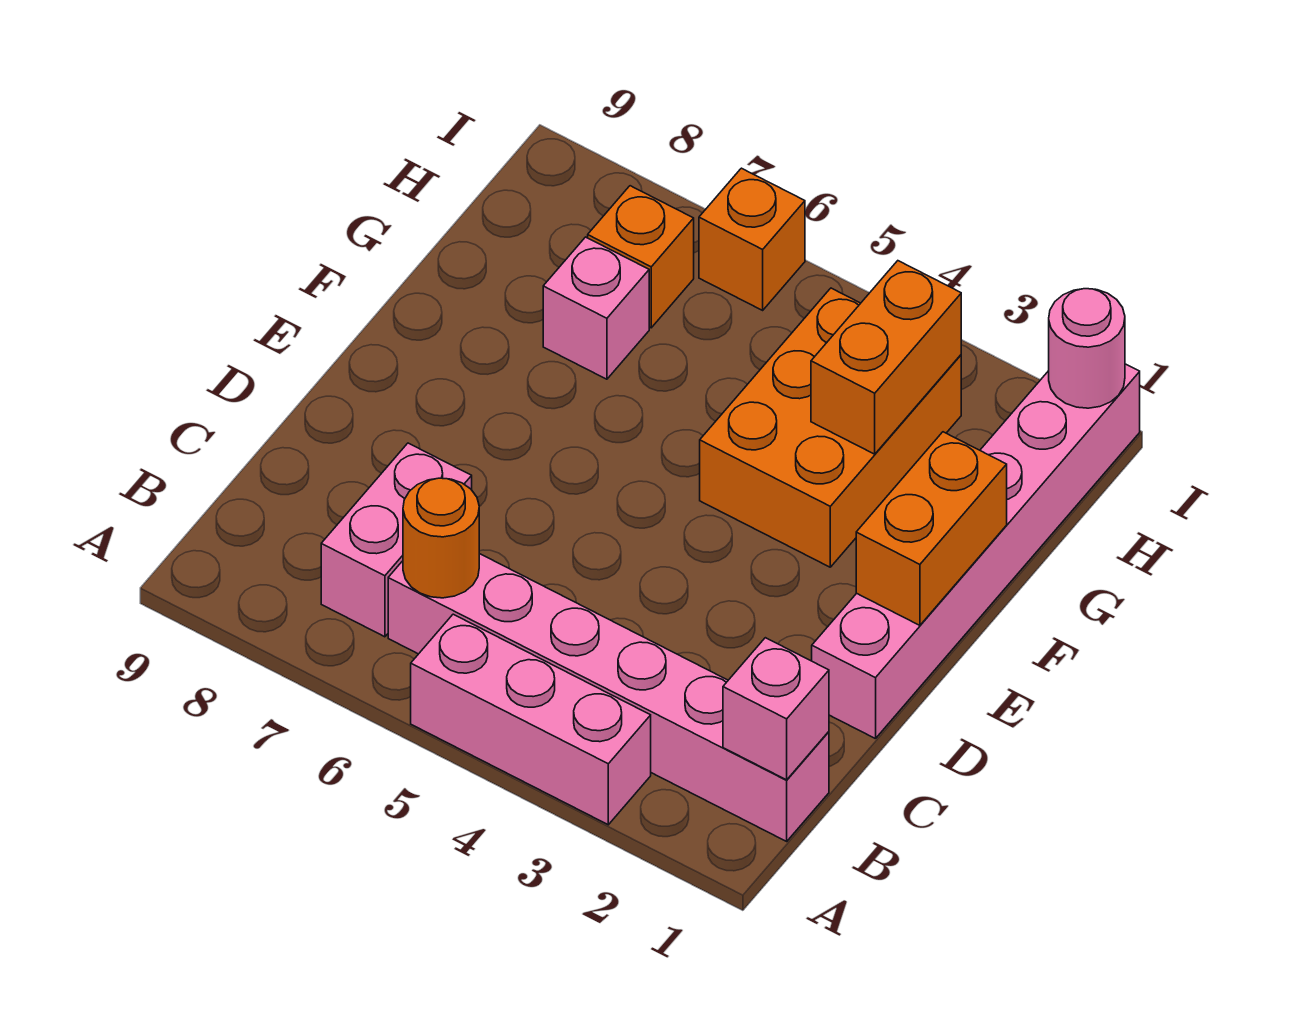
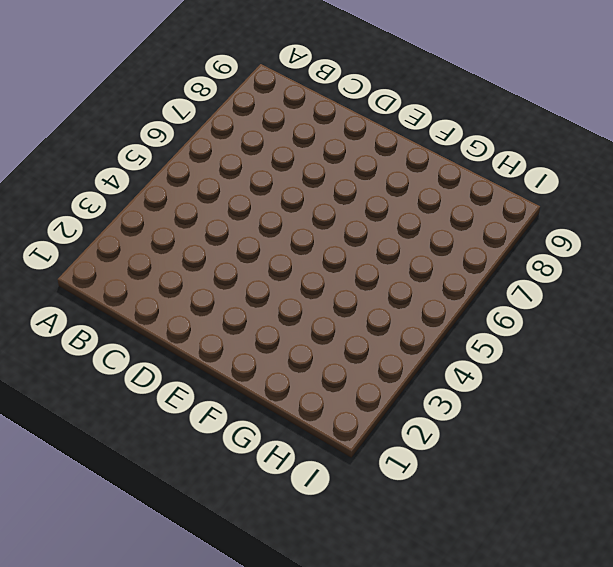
none -> pink brick A3:A5 level 1
none -> pink brick B1:B6 level 1
none -> pink brick B7:C7 level 1

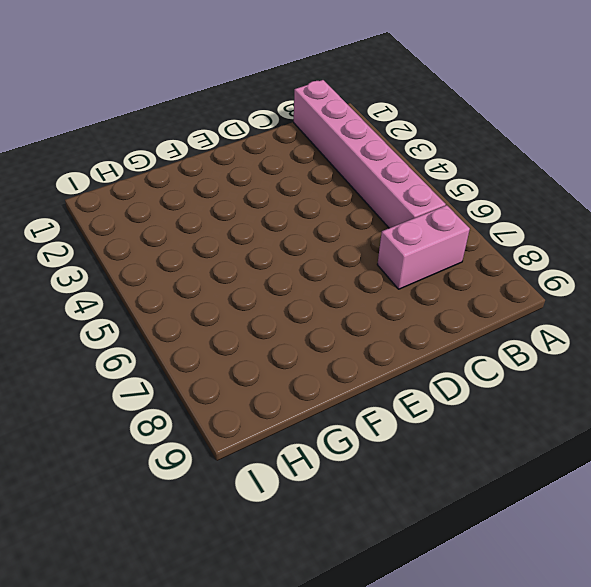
none -> pink brick A3:A5 level 1
none -> pink brick D1:I1 level 1
none -> orange brick F3:H4 level 1

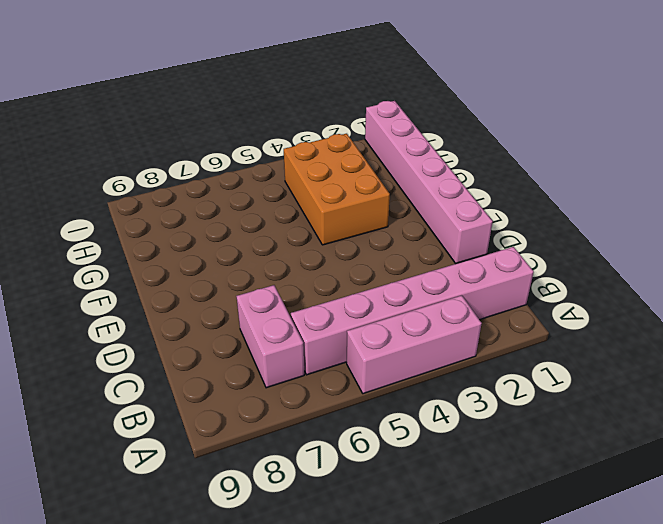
none -> pink brick G7 level 1
none -> orange brick H7 level 1
none -> orange brick I6 level 1

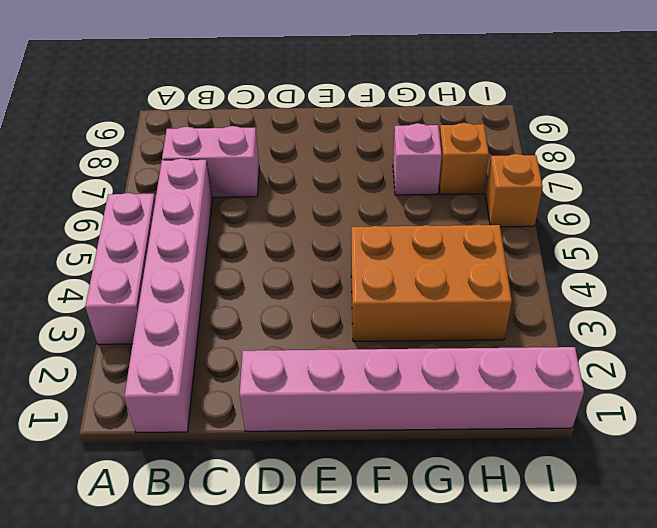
none -> pink brick B1 level 2
none -> orange round brick B6 level 2
none -> orange brick E1:F1 level 2

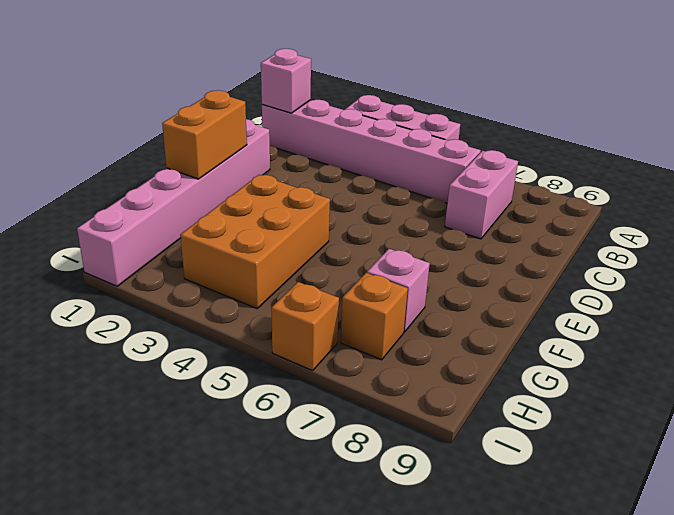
none -> orange round brick B6 level 2
none -> orange brick G3:H3 level 2
none -> pink round brick I1 level 2

